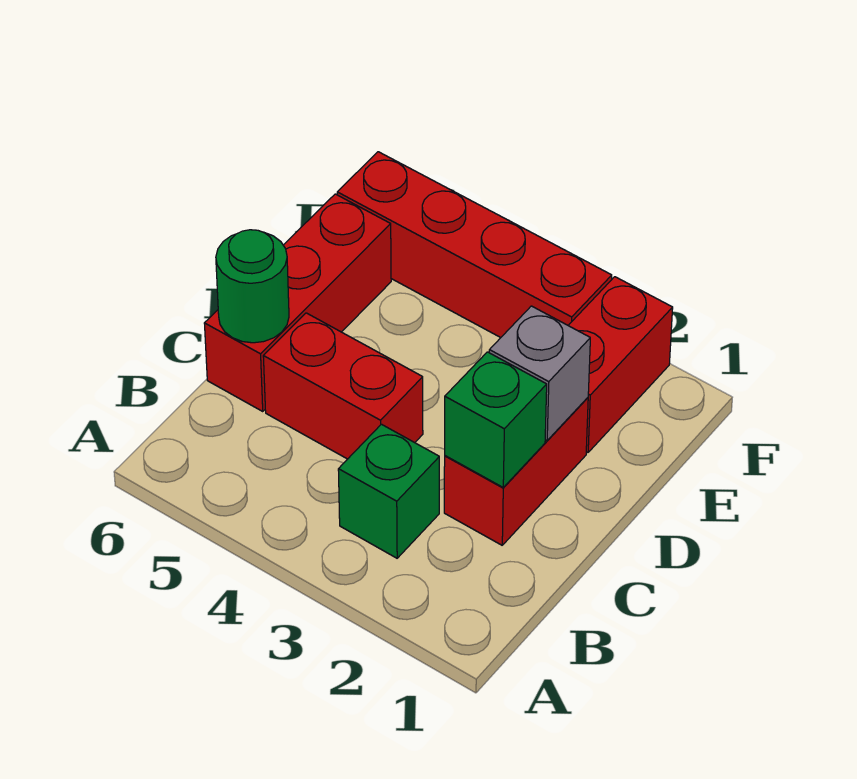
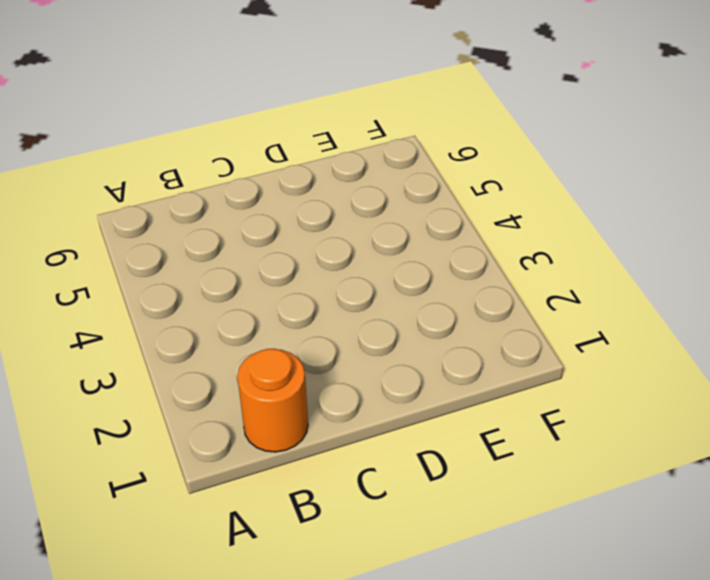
orange round brick B1 level 1 -> none
none -> green brick B3 level 1
none -> red brick C2:D2 level 1

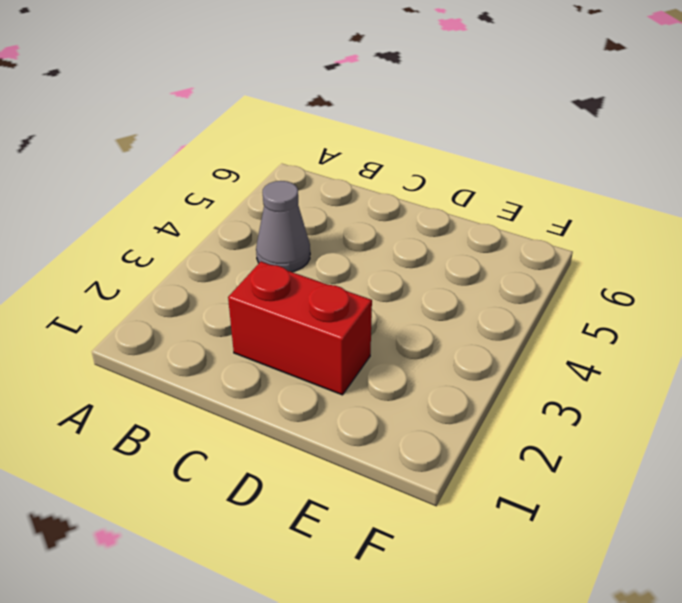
grey cone B4 level 1 -> none
none -> green brick B3 level 1
none -> red brick C4:C5 level 1

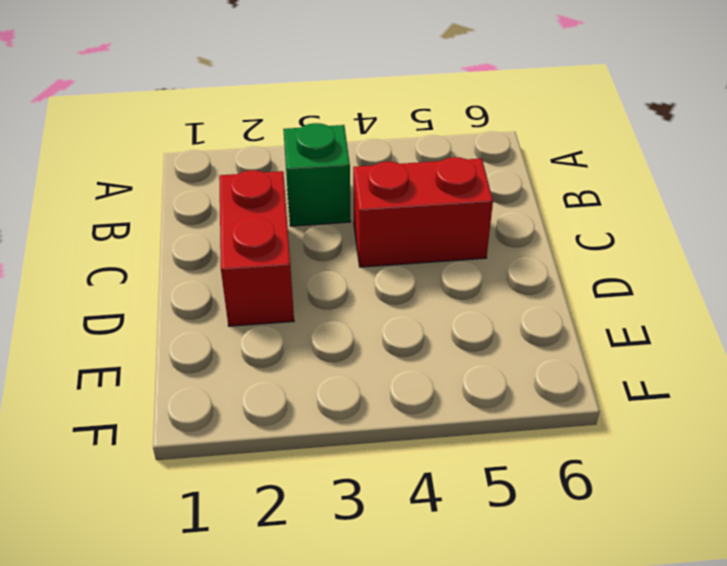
none -> red brick C6:E6 level 1
none -> red brick E2:F2 level 1

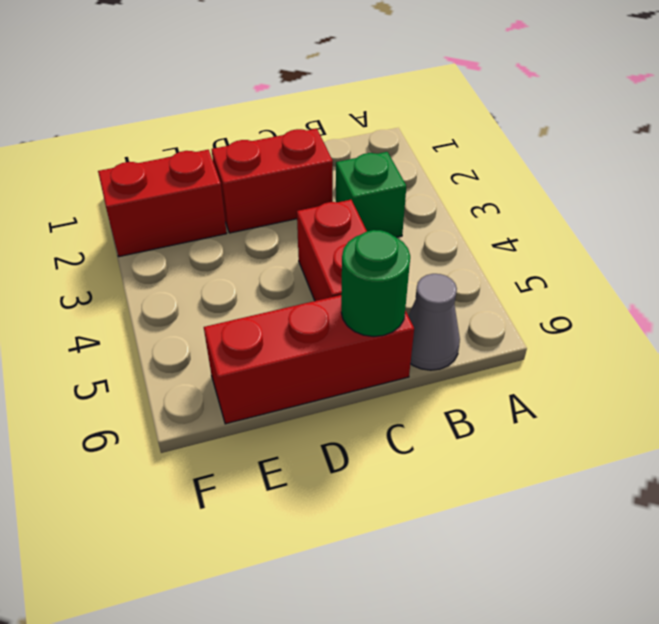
grey cone B6 level 1 -> none
none -> red brick F3:F6 level 1
none -> green brick C2 level 2

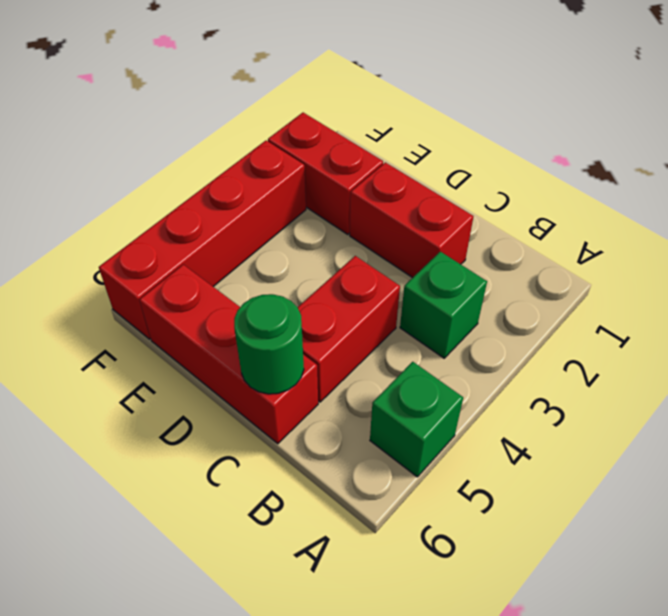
green brick A5 level 1 -> green brick C2 level 2
none -> grey brick D2 level 2

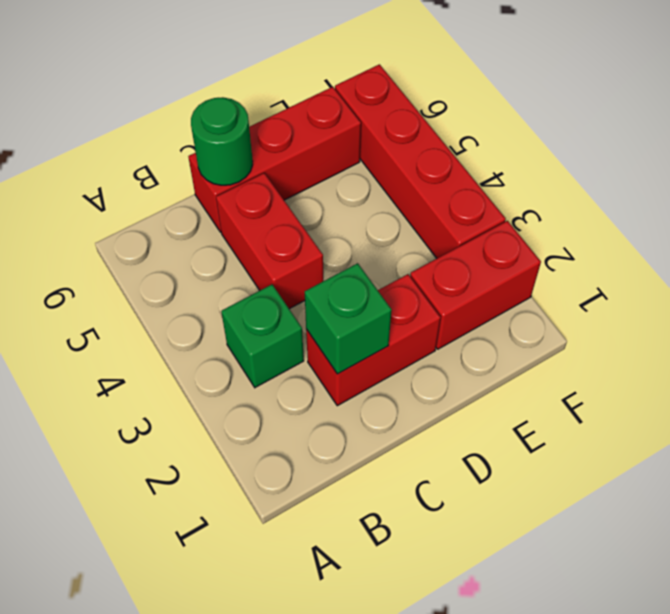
none -> grey brick D2 level 2

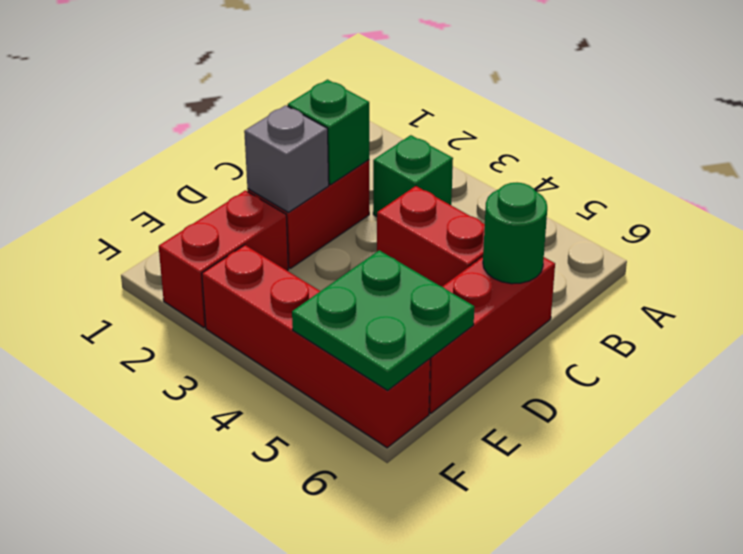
green plate E5:F6 level 2 -> none

